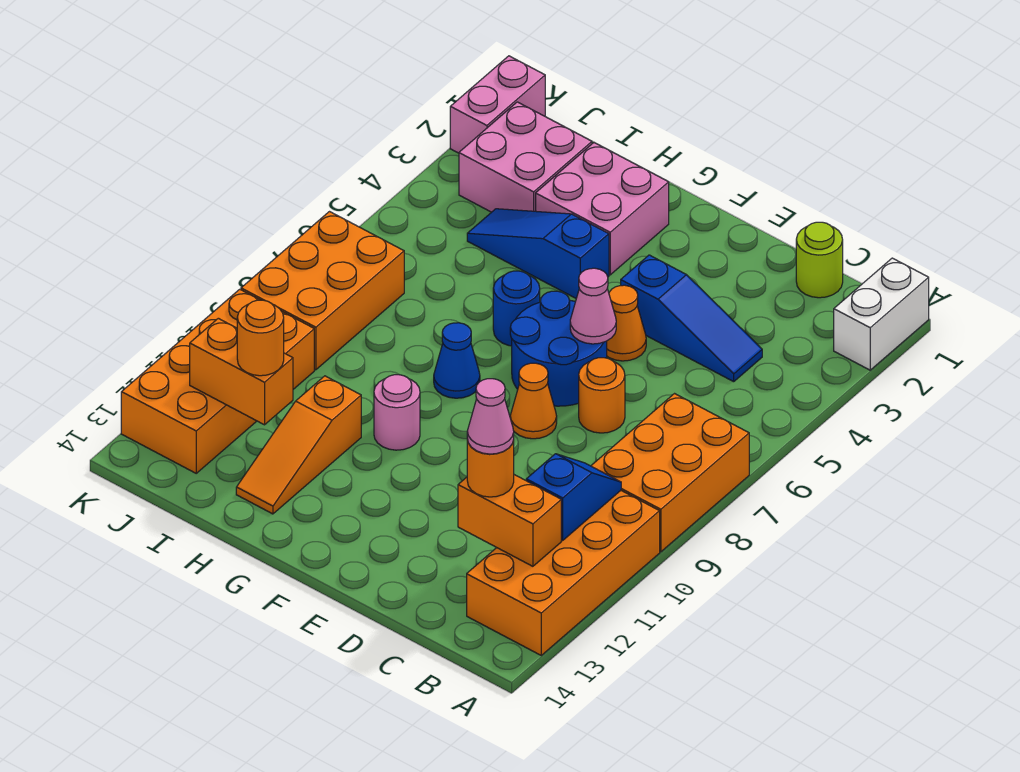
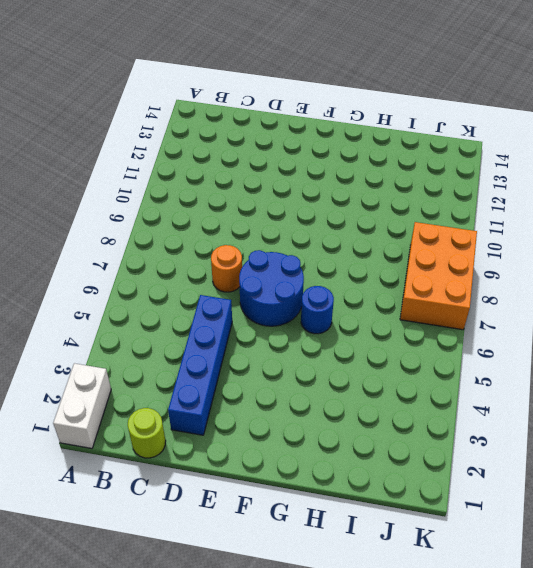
blue brick D2:D5 level 1 -> blue slope C4:E4 level 1 top E
none -> orange brick A7:B9 level 1
none -> orange brick A10:B13 level 1
none -> orange cone E5 level 1

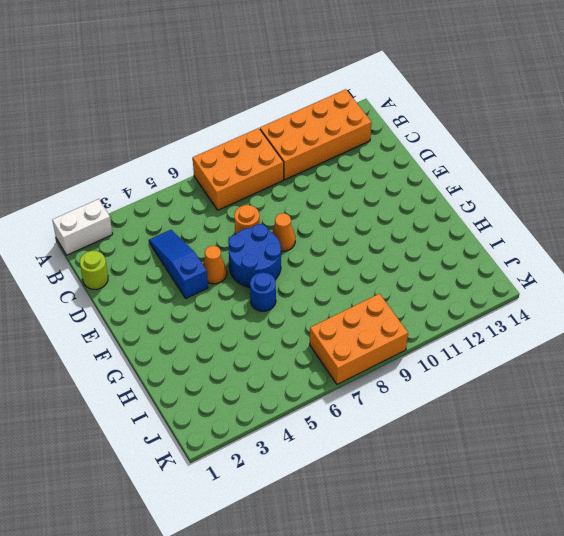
none -> pink brick G2:H3 level 1
none -> blue slope G4:I4 level 1 top G
none -> blue cone G8 level 1

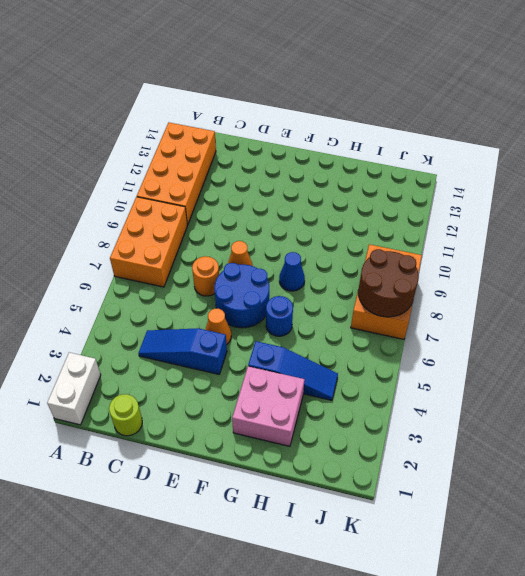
brown round brick J7:K8 level 2 -> none
none -> pink round brick G10 level 1
none -> orange slope H11:H13 level 1 top 11
none -> pink brick I2:J3 level 1

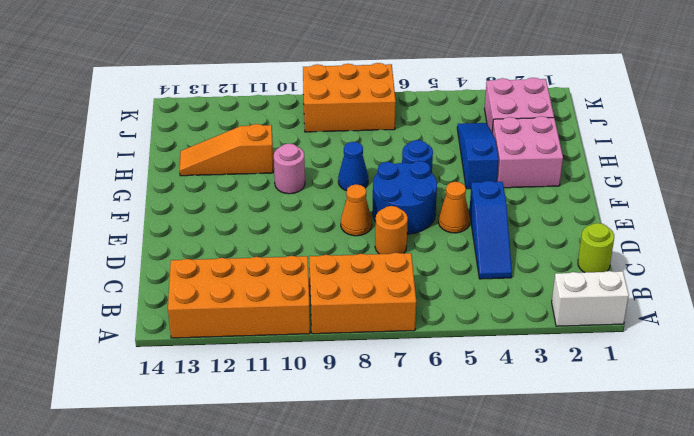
none -> orange brick J10:K13 level 1
none -> pink brick K1:K2 level 1
none -> blue slope B10:B11 level 2 top 11

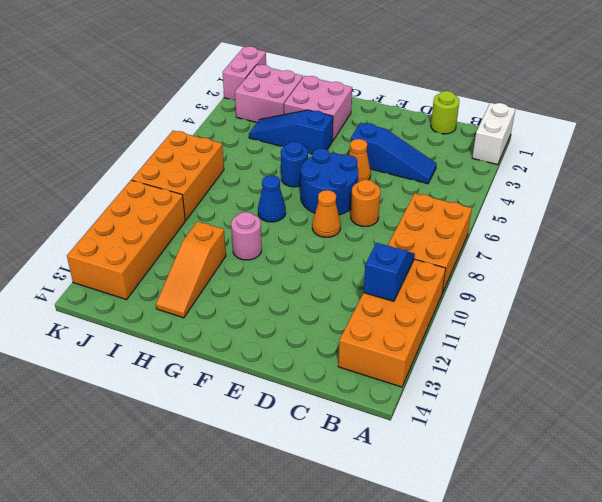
none -> orange brick B12:C12 level 2
none -> pink cone E6 level 2
none -> orange brick I12:J12 level 2

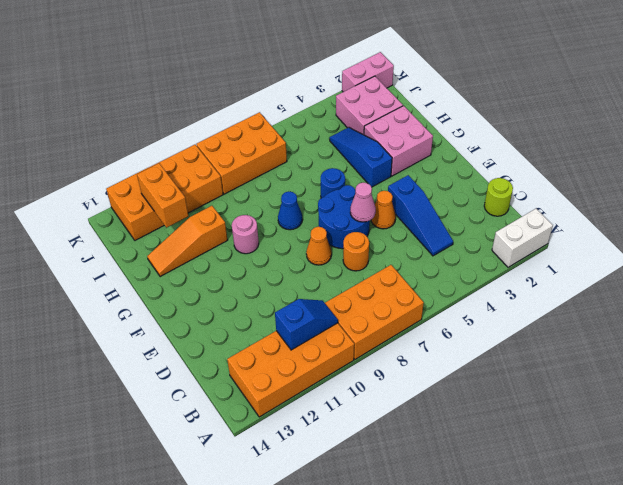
none -> orange brick B12:C12 level 2
none -> orange round brick C12 level 3
none -> orange round brick I12 level 3

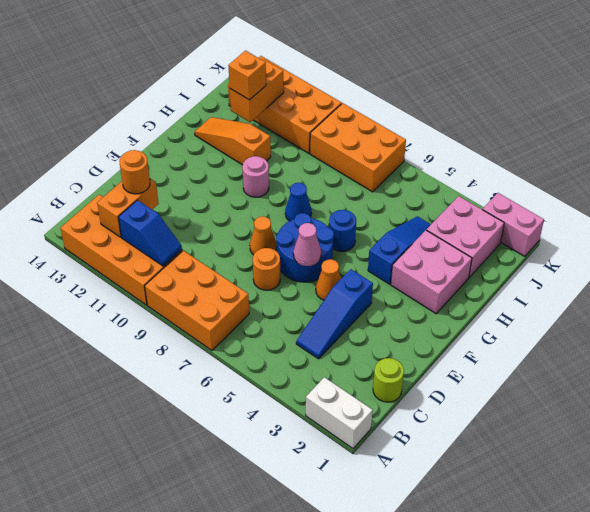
orange brick I12 level 3 -> orange round brick I12 level 3
none -> pink cone C12 level 4

